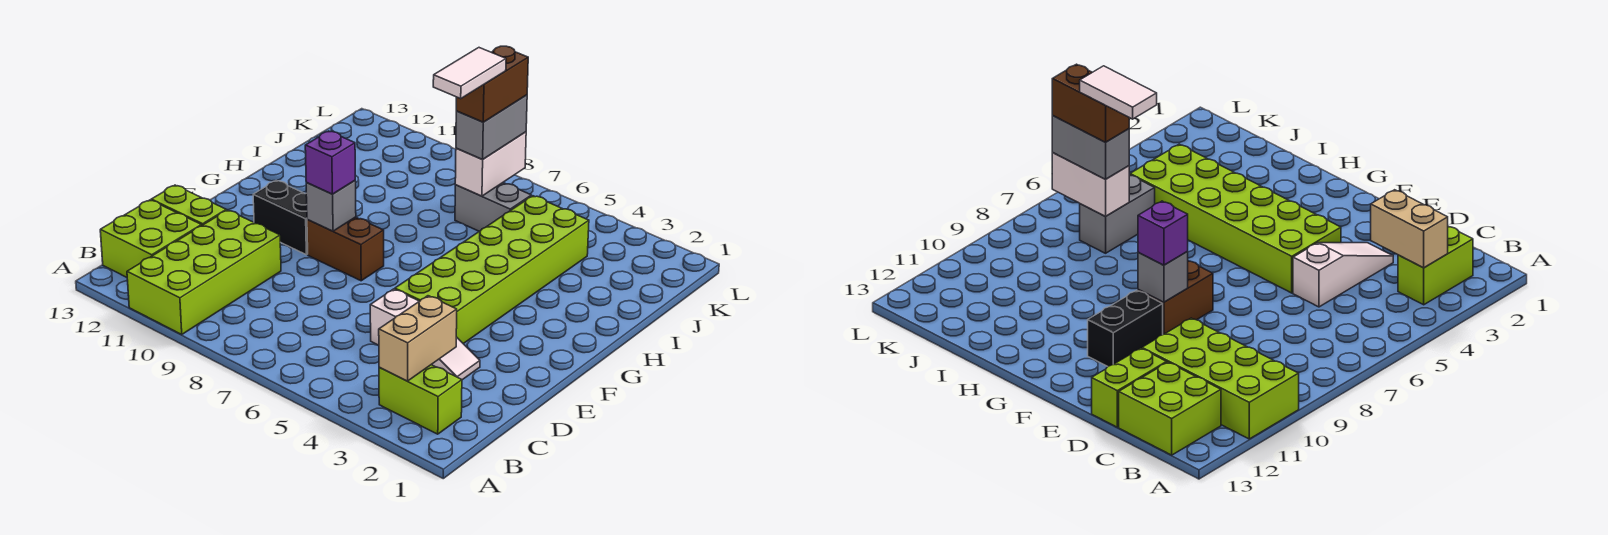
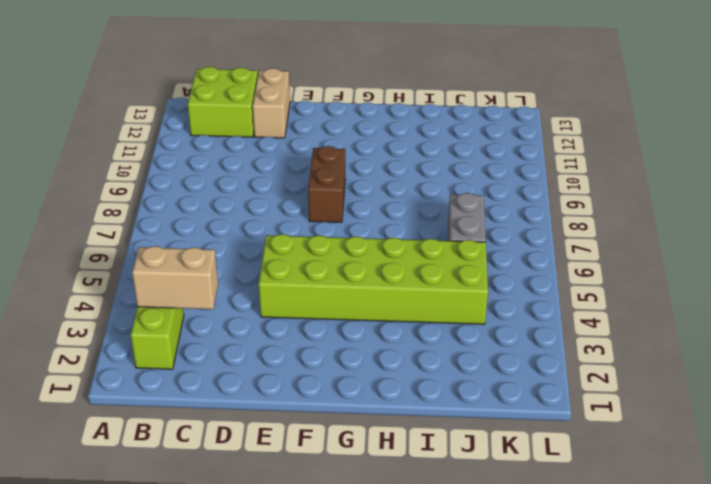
tan brick D12:D13 level 1 -> lime brick D12:D13 level 1
none -> lime brick A10:D11 level 1
none -> white slope D3:D5 level 1 top 5
none -> black brick F10:F11 level 1

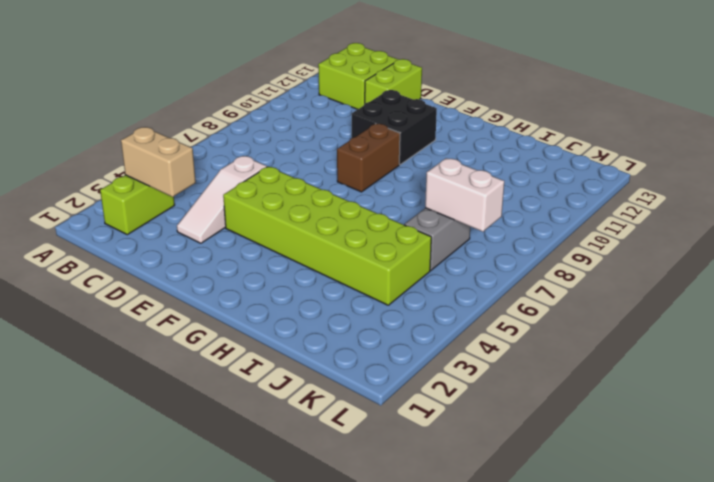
black brick E10:F11 level 1 -> black brick F10:F11 level 1
none -> lime brick A10:D11 level 1
none -> grey brick F9 level 2
none -> purple brick F9 level 3

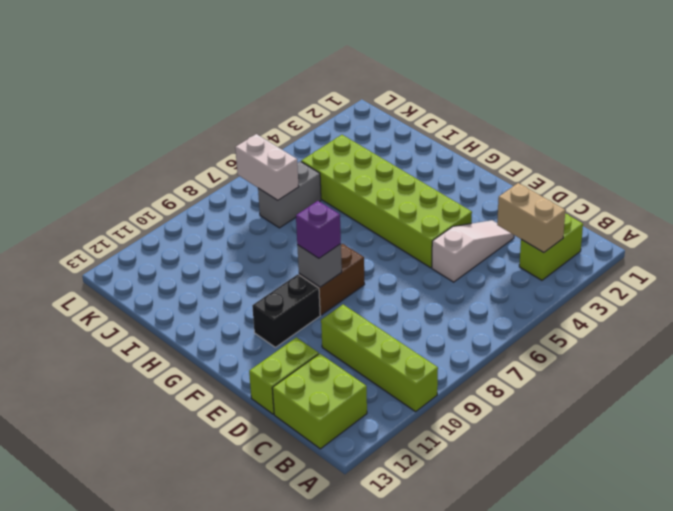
lime brick A10:D10 level 1 -> lime brick A10:D11 level 1
none -> grey brick J7:K7 level 3
none -> brown brick J7:K7 level 4
none -> white tile I7:J7 level 5

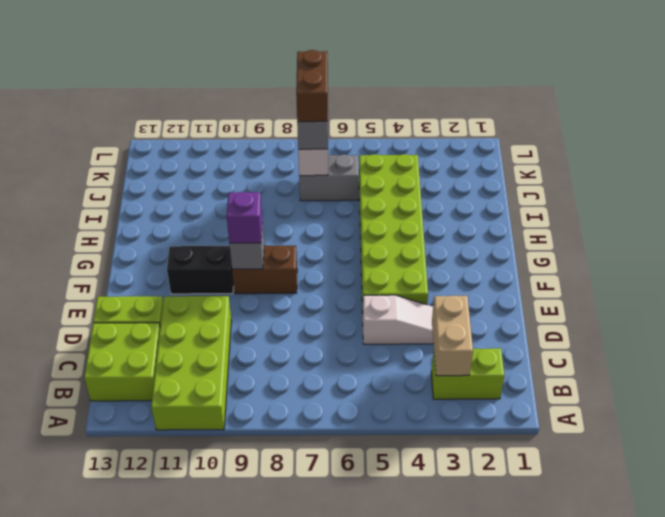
none -> white tile I7:J7 level 5

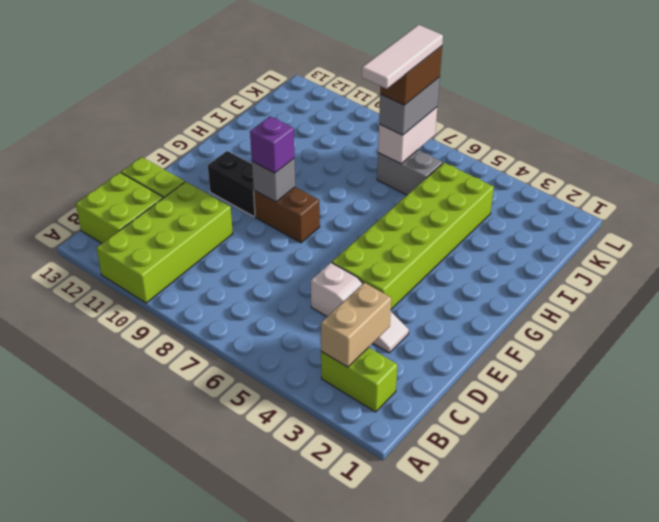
white tile I7:K7 level 5 -> white tile I7:J7 level 5

